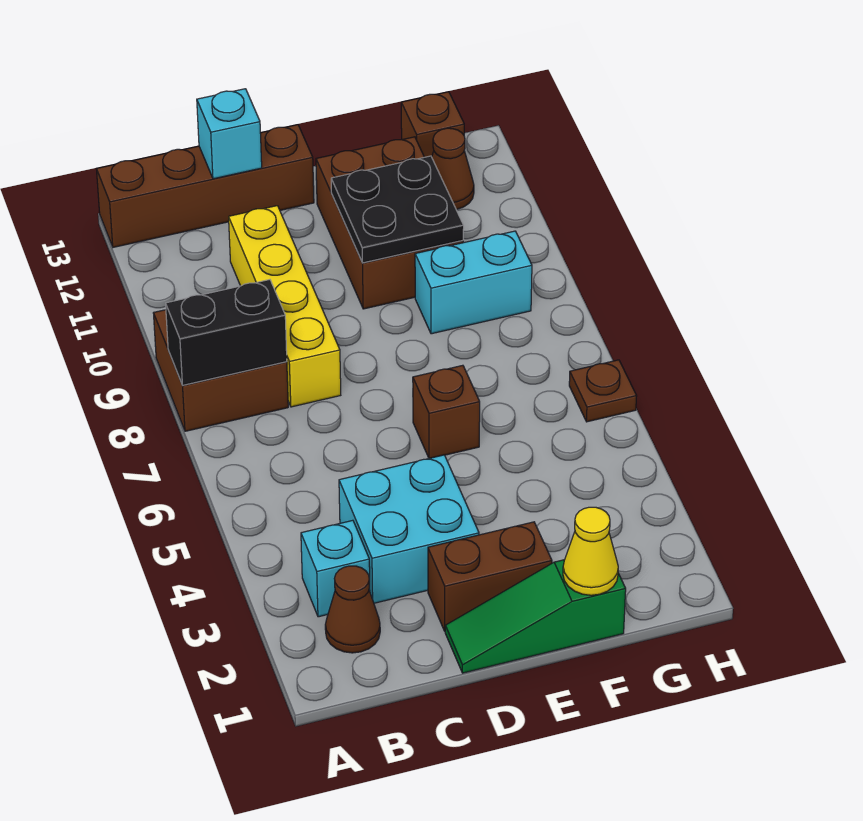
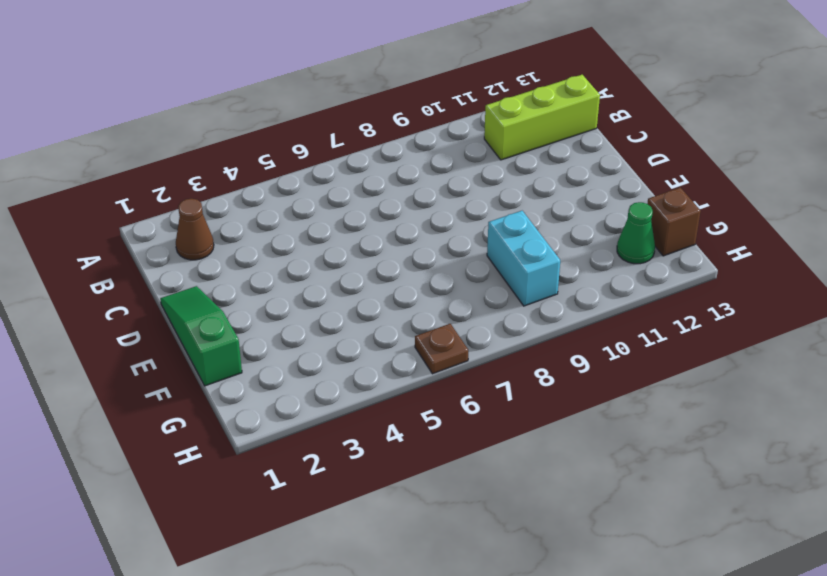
lime brick B11:B13 level 1 -> brown brick A13:D13 level 1
green cone G12 level 1 -> brown cone G12 level 1
none -> brown brick A8:B9 level 1
none -> cyan brick B3 level 1
none -> cyan brick C3:D4 level 1

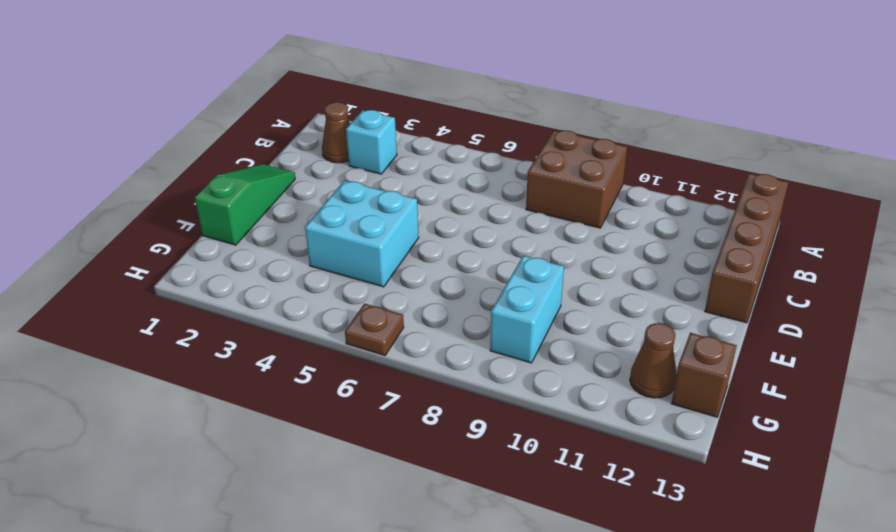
cyan brick E4:F5 level 1 -> cyan brick C3:D4 level 1
none -> yellow brick C8:C11 level 1
none -> brown brick D2:E2 level 1
none -> brown brick E6 level 1

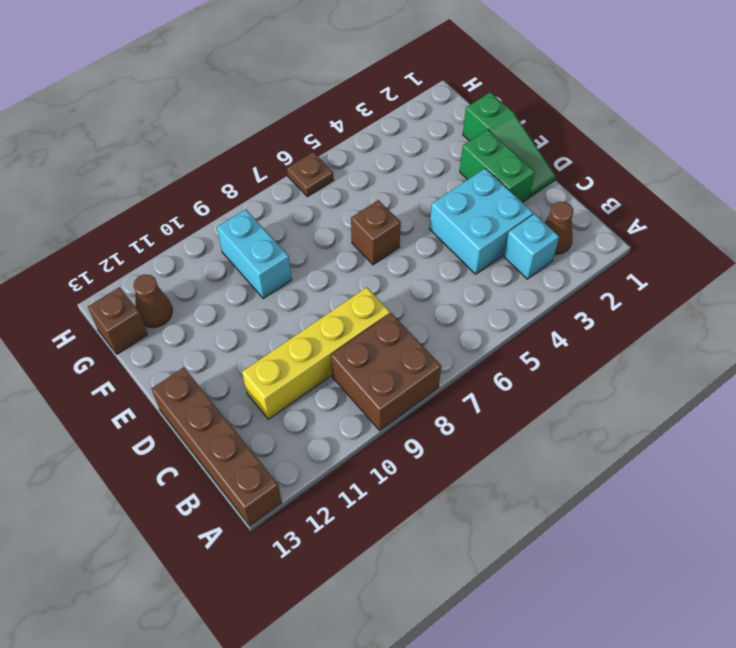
green brick D2:E2 level 1 -> brown brick D2:E2 level 1
none -> brown brick E10:F12 level 1
none -> black brick A8:B8 level 2
none -> cyan brick C13 level 2

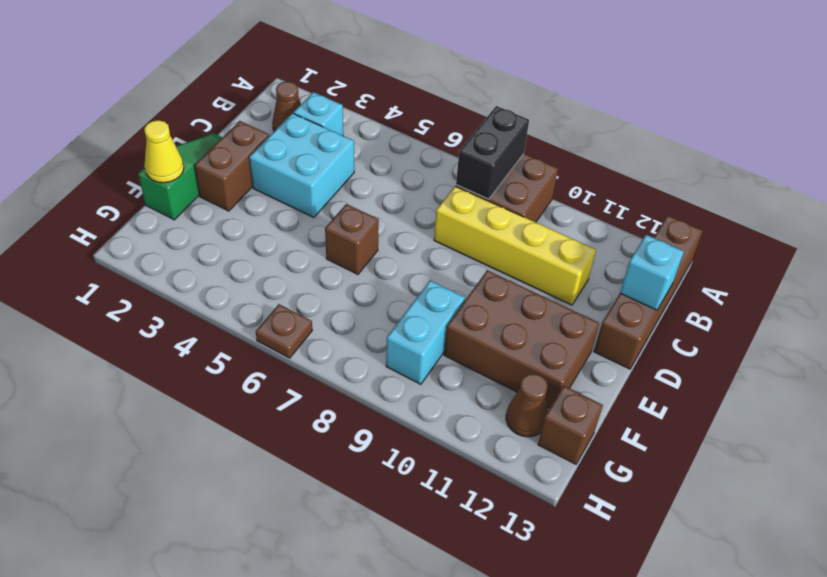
none -> black plate E10:F11 level 2

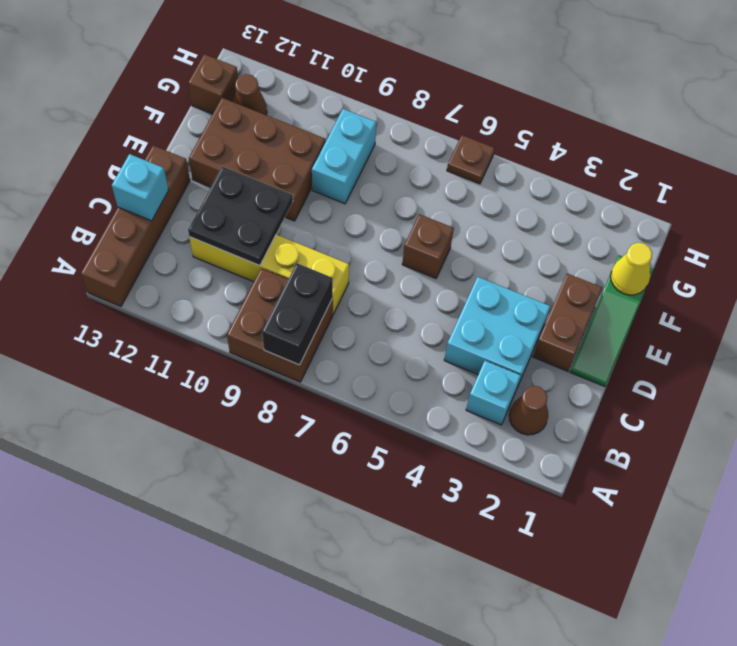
black plate C10:D11 level 2 -> black plate E10:F11 level 2

